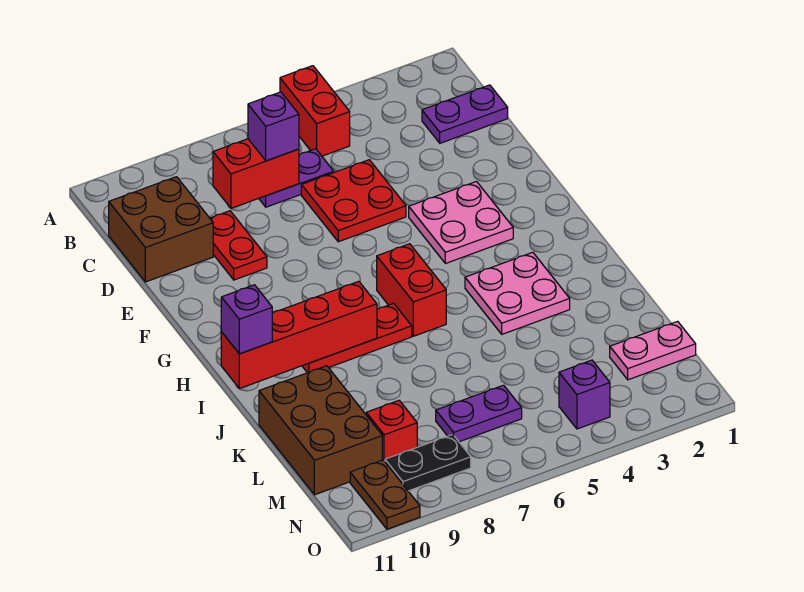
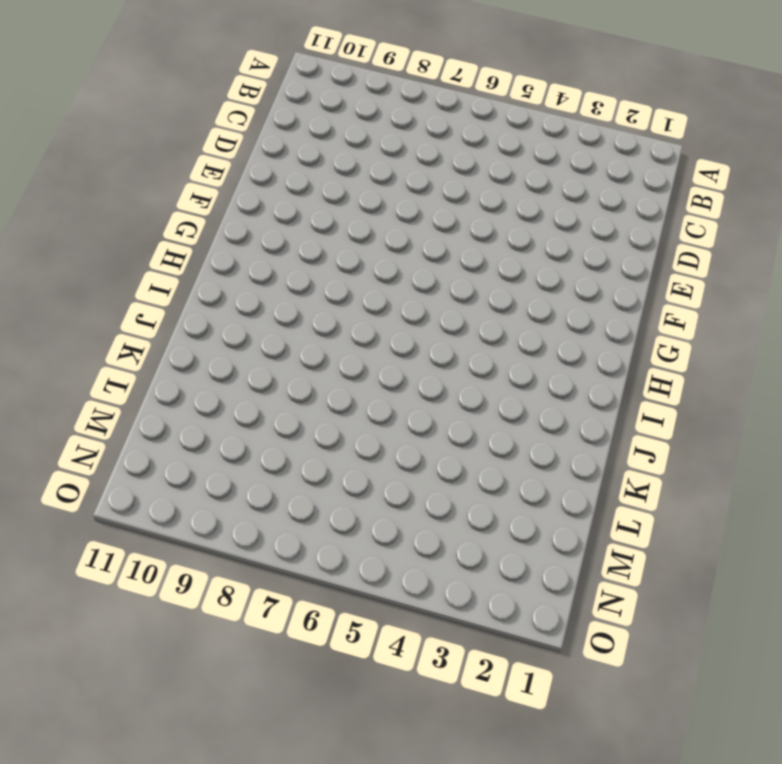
none -> red brick A5:B5 level 1
none -> purple plate C1:C2 level 1
none -> purple plate C6:C7 level 1

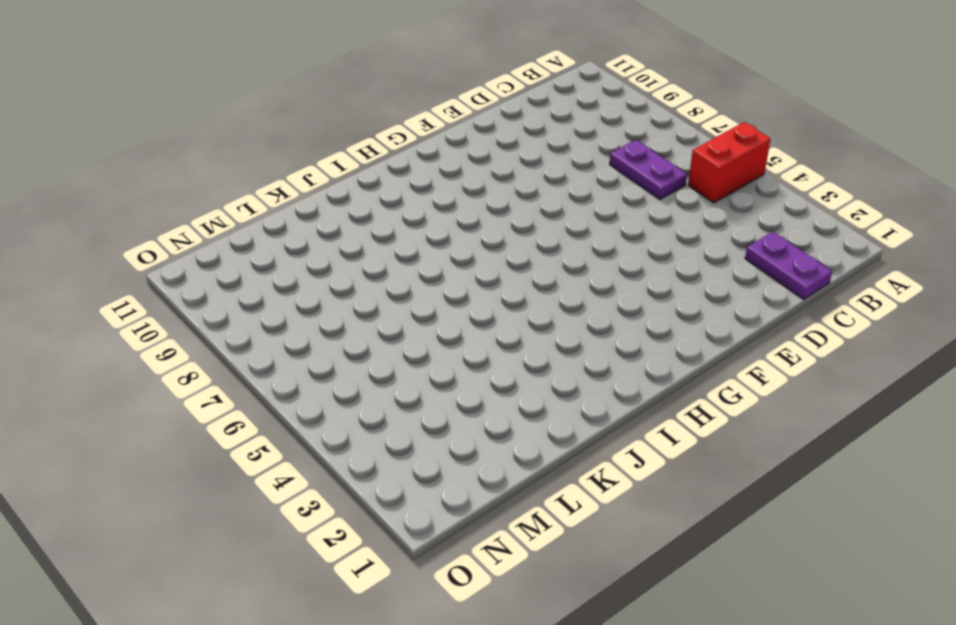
none -> brown brick C10:D11 level 1
none -> red plate D5:E6 level 1
none -> red plate D9:E9 level 1

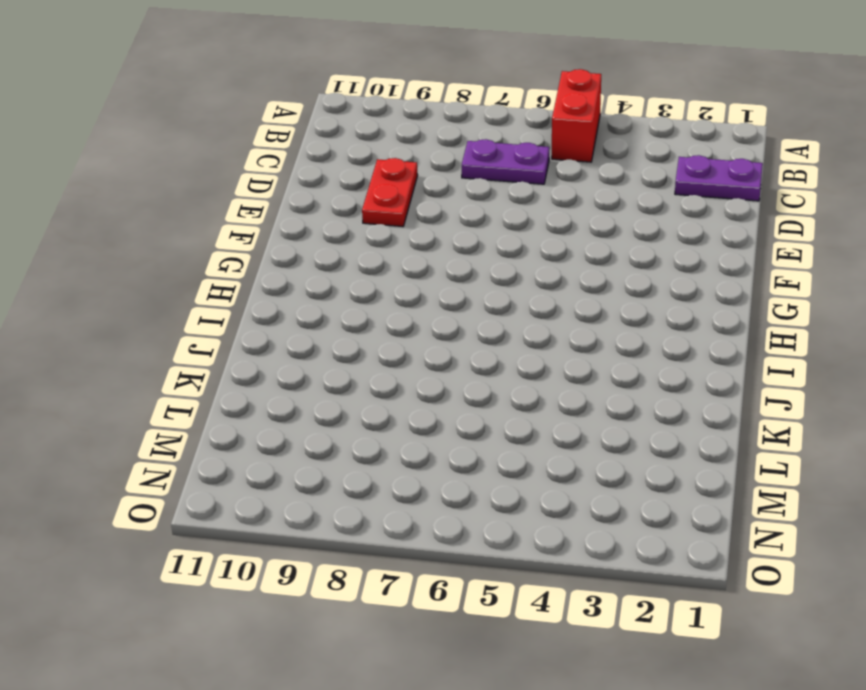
none -> brown brick C10:D11 level 1
none -> red plate D5:E6 level 1
none -> pink plate F3:G4 level 1

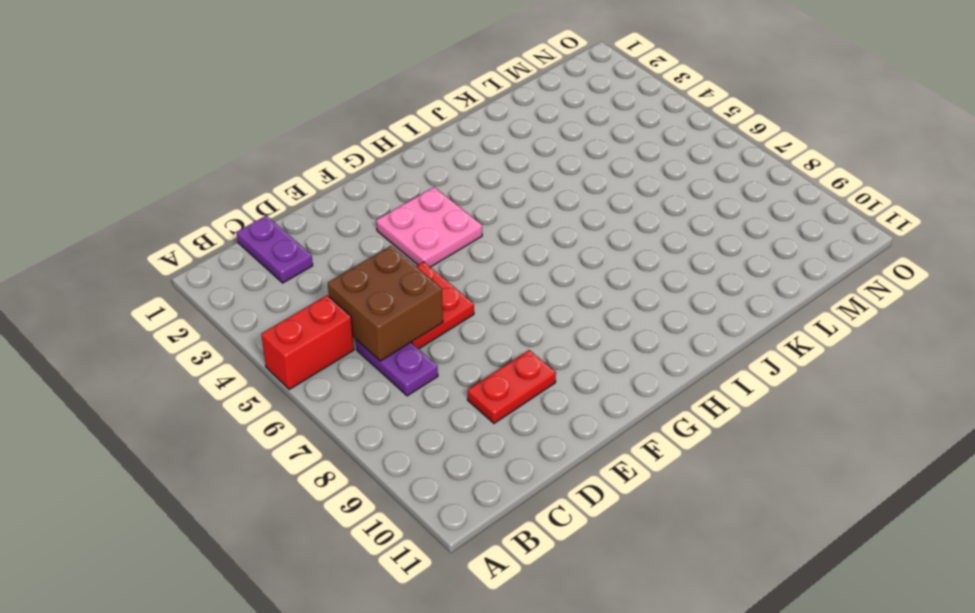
brown brick C5:D6 level 2 -> brown brick C10:D11 level 1
none -> red brick H6:I6 level 1
none -> pink plate I3:J4 level 1
none -> red plate I7:I9 level 1

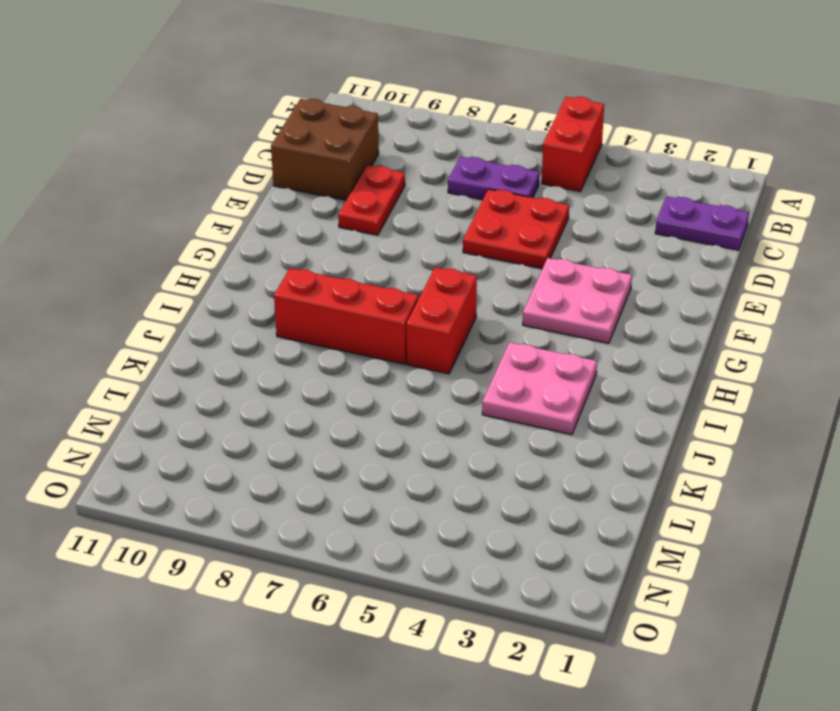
red brick I7:I9 level 1 -> red plate I7:I9 level 1
none -> brown brick K10:M11 level 1
none -> pink plate M1:M2 level 1
none -> purple plate M6:M7 level 1

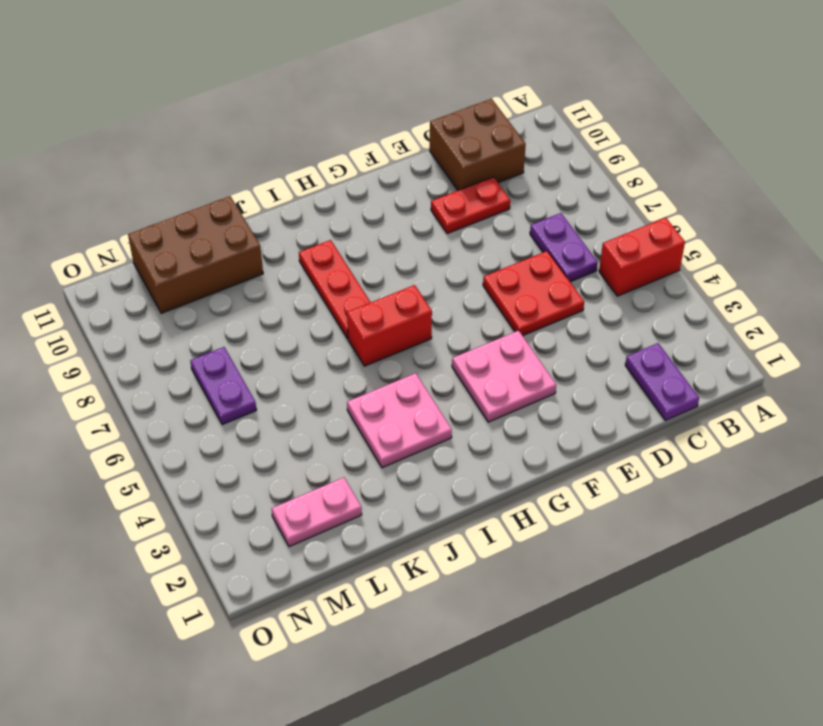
pink plate L2:M2 level 1 -> pink plate M1:M2 level 1
none -> red brick M9 level 1
none -> purple brick N4 level 1
none -> black plate N8:N9 level 1

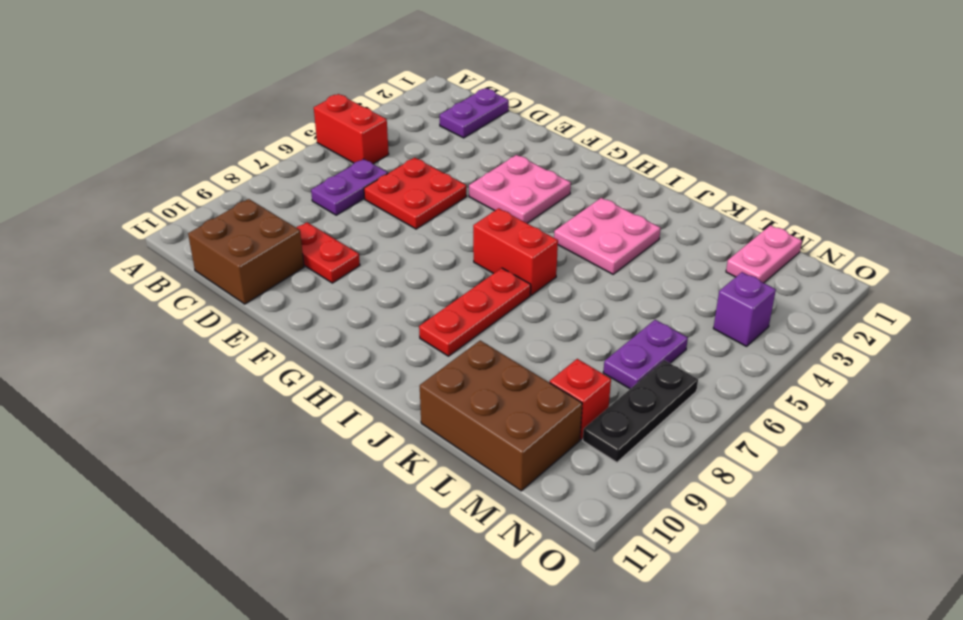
black plate N7:N9 level 1 -> black plate N8:N9 level 1
none -> brown plate N10:O10 level 1
none -> red brick C7:C8 level 2
none -> red brick I8:I11 level 2

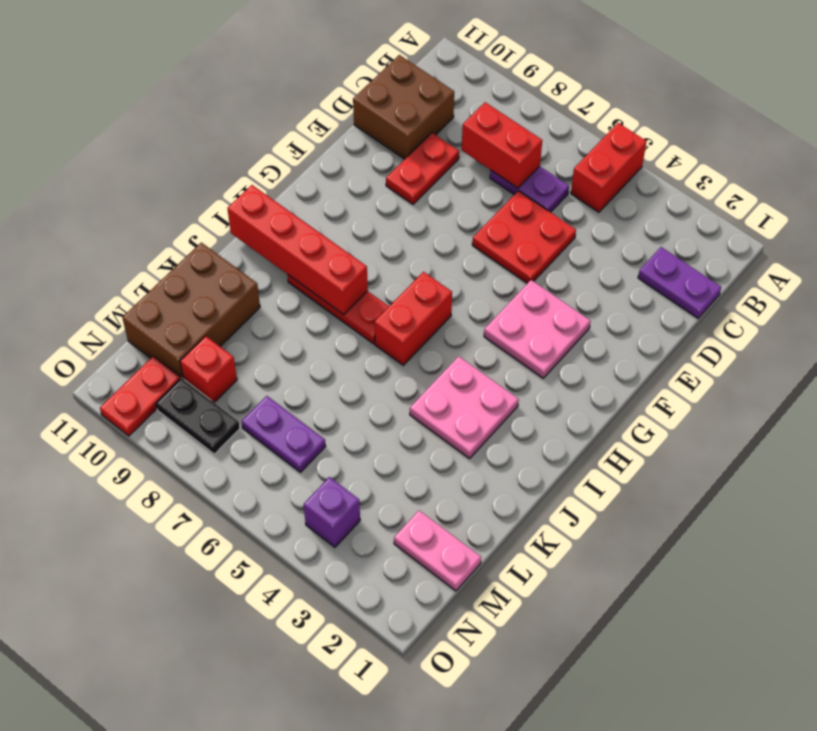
red plate N10:O10 level 1 -> brown plate N10:O10 level 1
none -> purple brick C7 level 3
none -> purple brick I11 level 3

